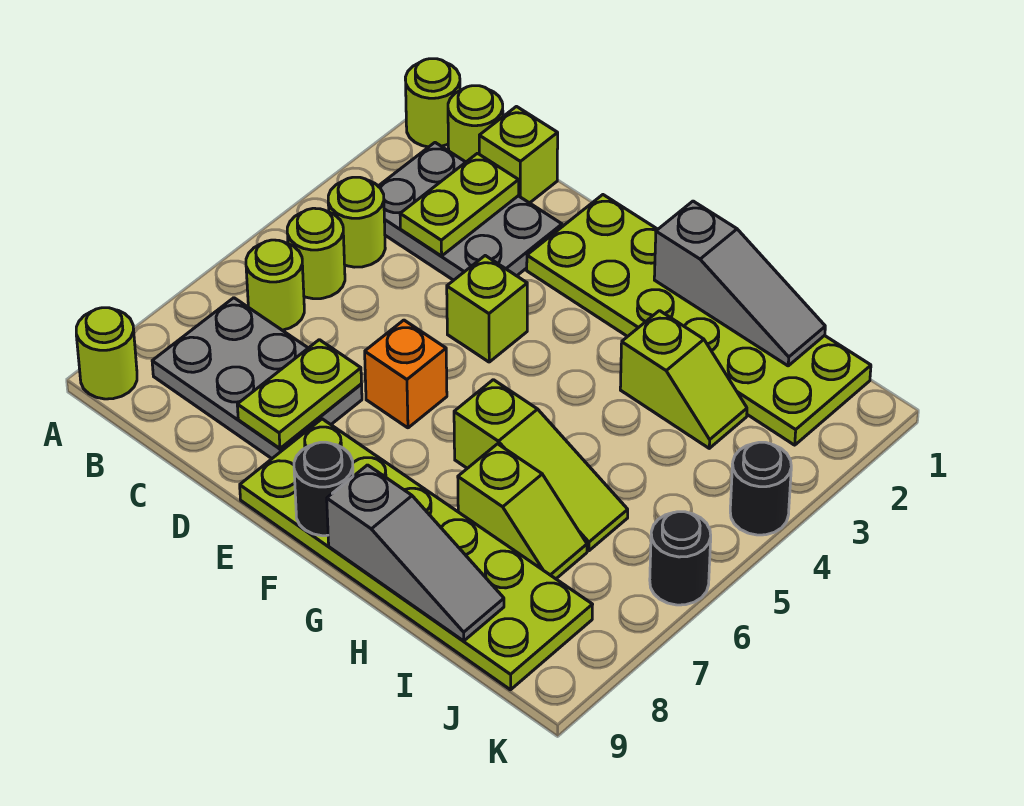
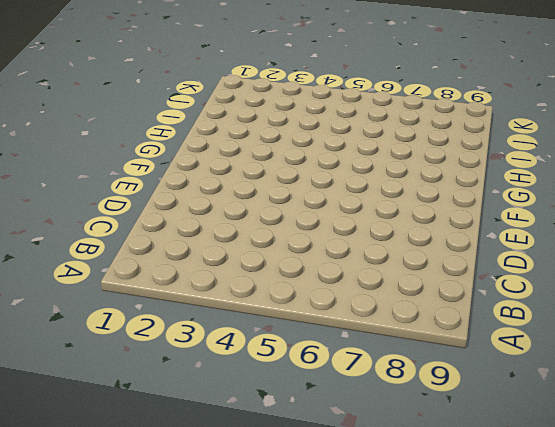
none -> lime round brick A1 level 1
none -> lime round brick A9 level 1
none -> lime round brick B1 level 1

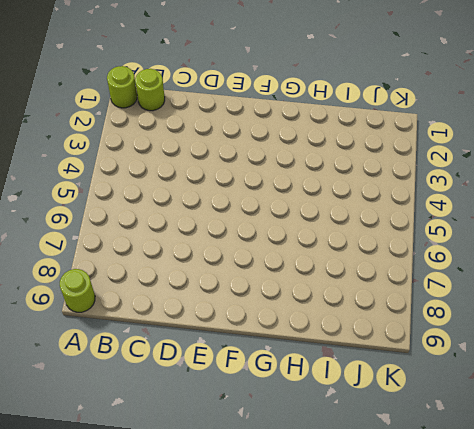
none -> grey plate B2:D3 level 1
none -> lime round brick B4 level 1
none -> lime round brick B5 level 1

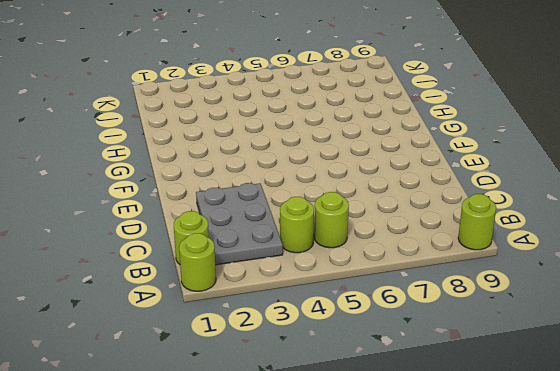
none -> lime round brick B6 level 1
none -> grey plate B7:D8 level 1
none -> lime brick C1 level 1

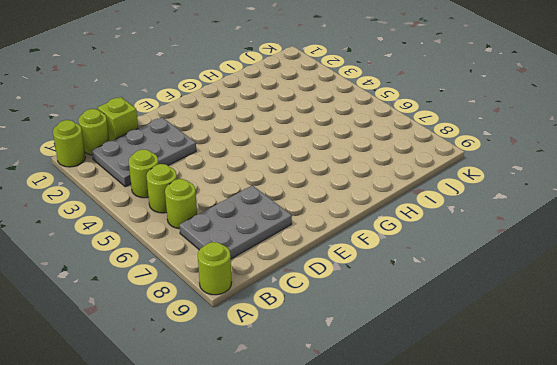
none -> lime plate E1:J2 level 1
none -> lime brick E4 level 1
none -> orange brick E6 level 1

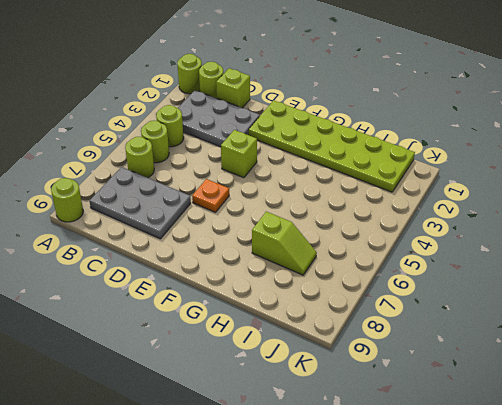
orange plate E6 level 1 -> orange brick E6 level 1
none -> lime plate E8:J9 level 1
none -> lime slope G6:I6 level 1 top G
none -> lime slope H3:I3 level 1 top H

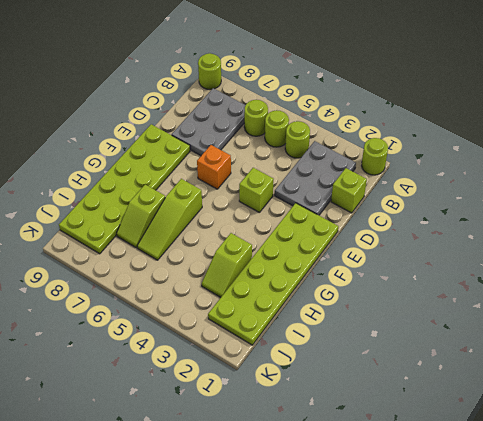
none -> lime round brick B1 level 1
none -> black round brick K4 level 1
none -> black round brick K6 level 1

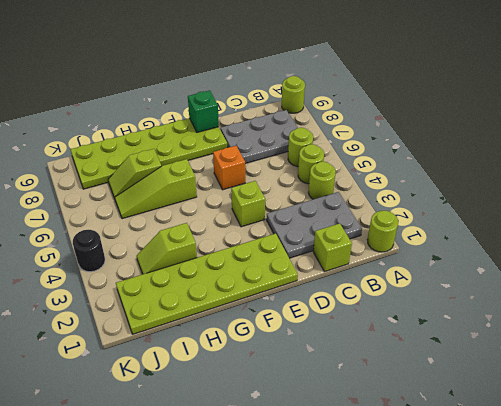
green brick E9 level 2 -> none
none -> lime round brick B1 level 1
none -> black round brick K6 level 1
none -> lime plate C2:C3 level 2

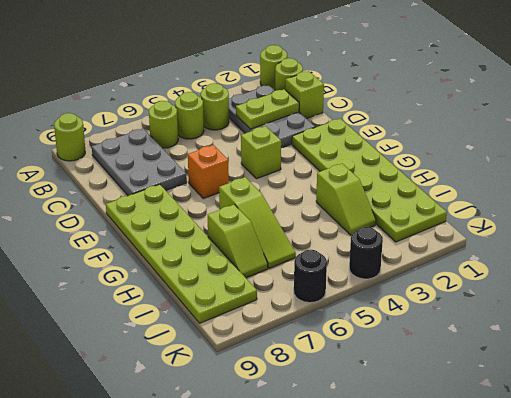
none -> lime plate D7:D8 level 2
none -> black round brick F9 level 2
none -> grey slope G1:I1 level 2 top G

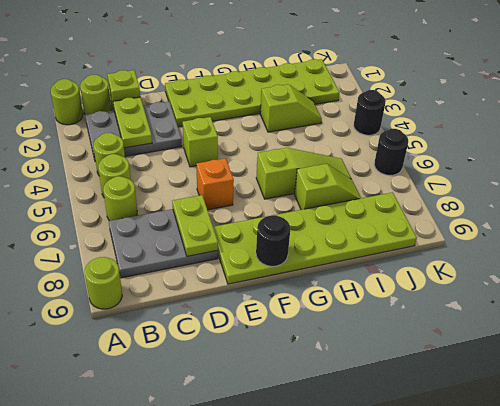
none -> grey slope G1:I1 level 2 top G
none -> grey slope G9:I9 level 2 top G

